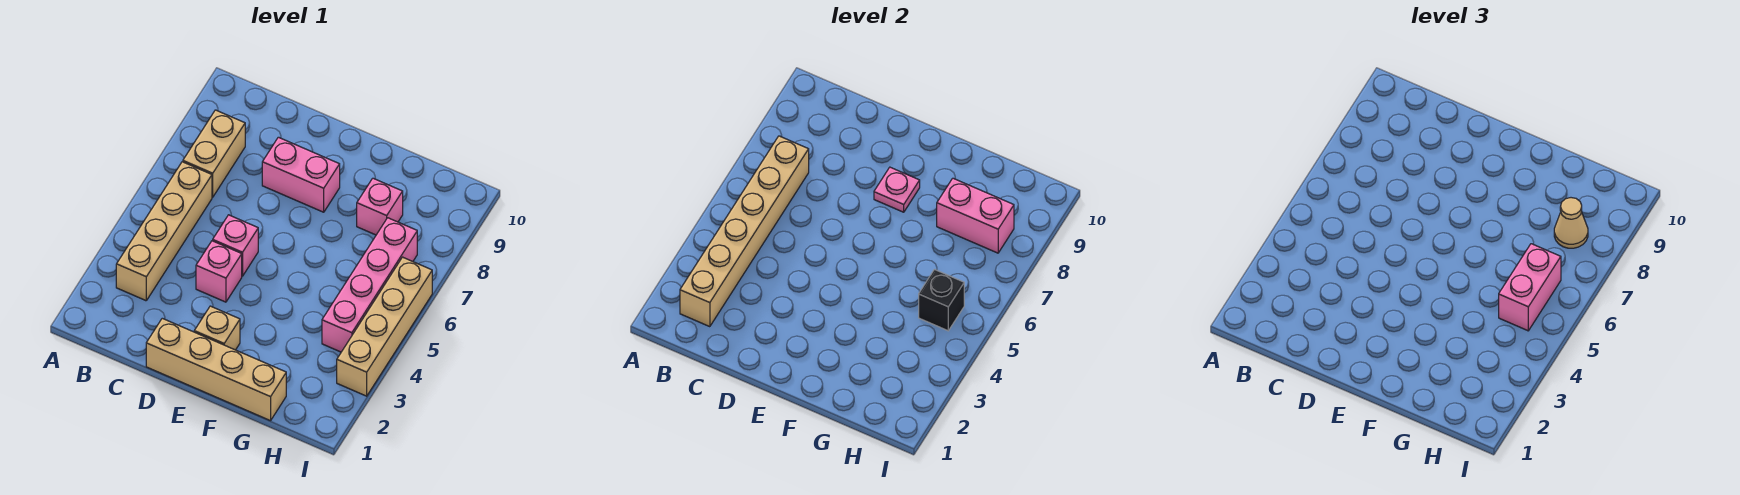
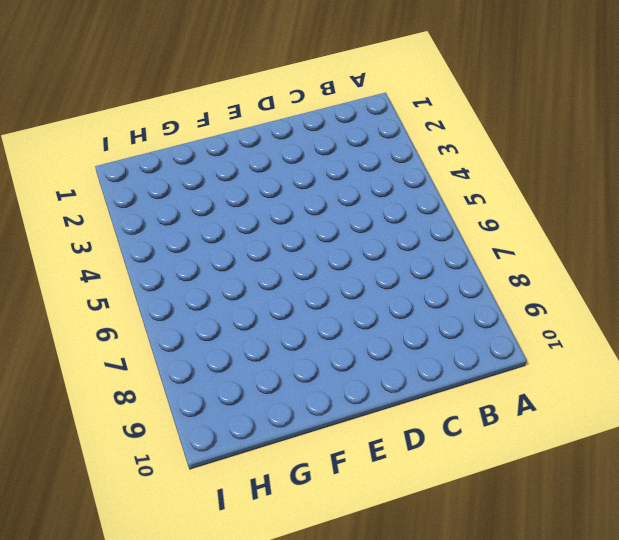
none -> tan brick B3:B6 level 1
none -> tan brick B7:B8 level 1
none -> tan brick D1:G1 level 1

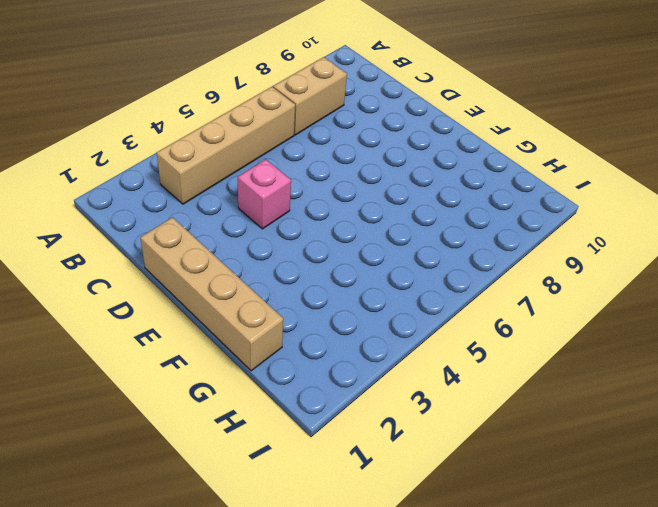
none -> pink brick D5 level 1
none -> pink brick D8:E8 level 1
none -> tan brick E2 level 1

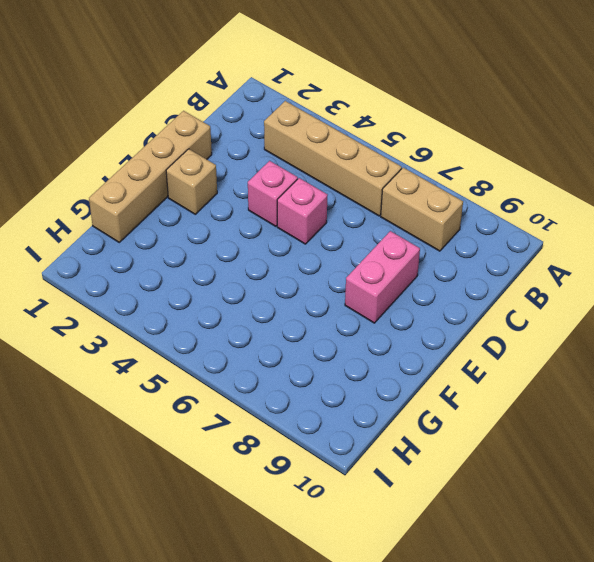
none -> pink brick G8 level 1
none -> pink brick H4:H7 level 1
none -> tan brick I3:I6 level 1

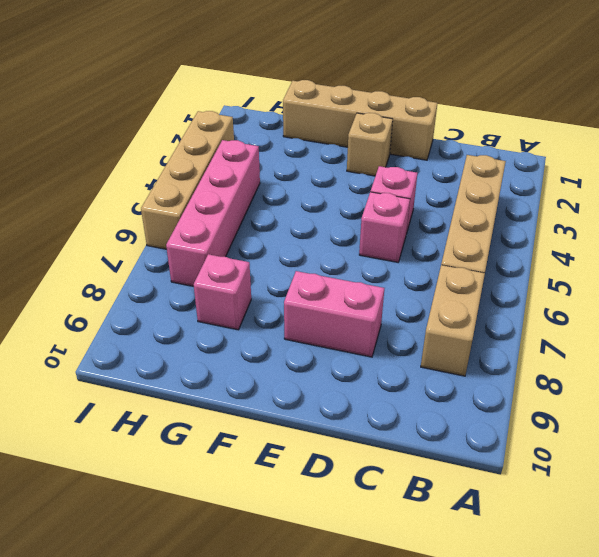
none -> tan brick B2:B7 level 2
none -> pink plate E8 level 2
none -> pink brick G8:H8 level 2

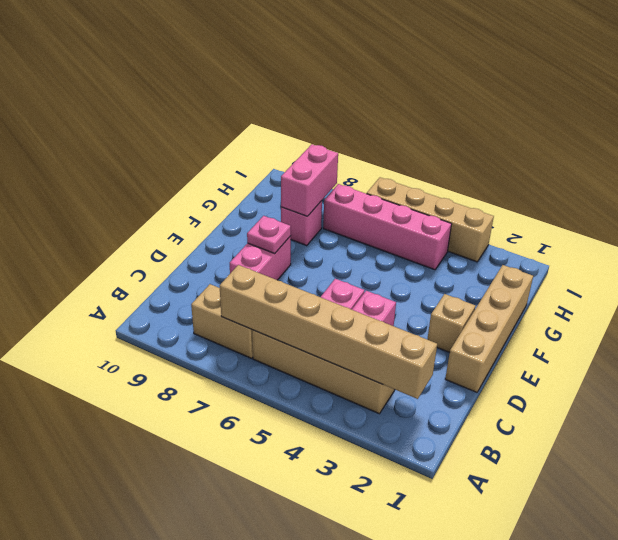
none -> black brick H5 level 2
none -> pink brick H5:H6 level 3
none -> tan cone H8 level 3

